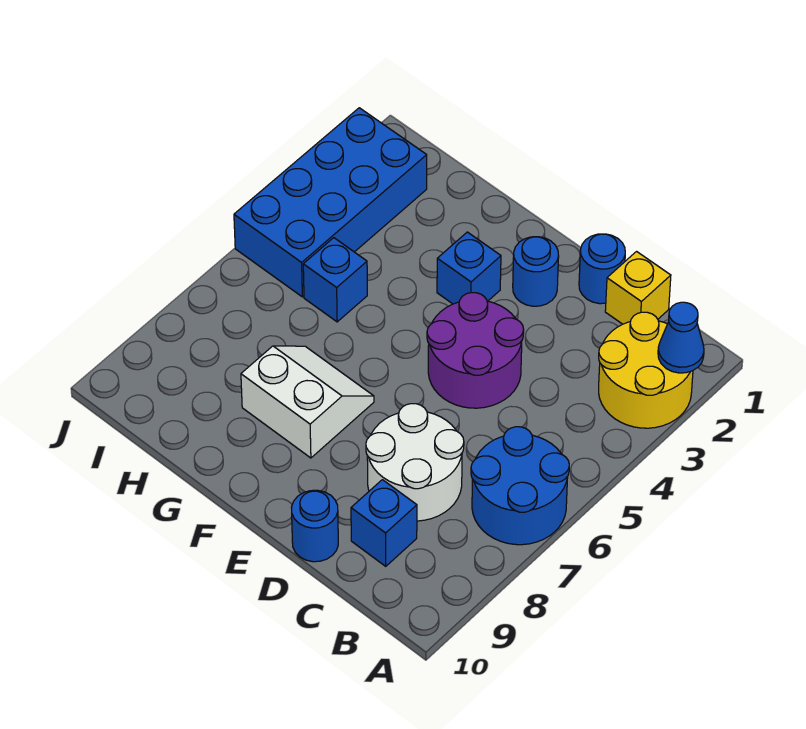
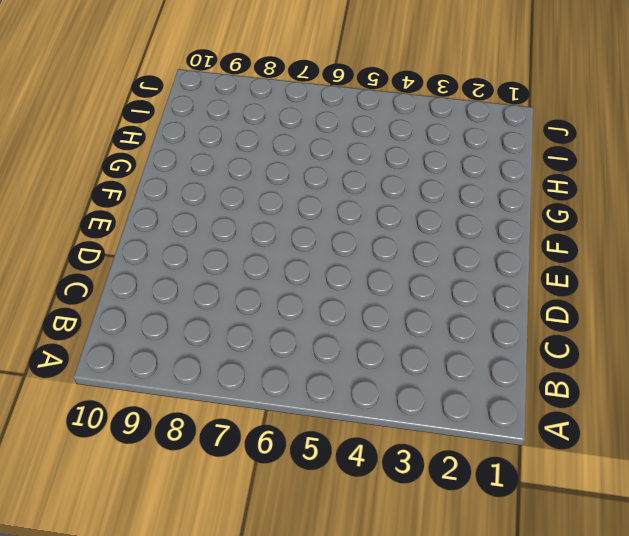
none -> yellow round brick A2:B3 level 1
none -> blue round brick A6:B7 level 1
none -> yellow brick C1 level 1

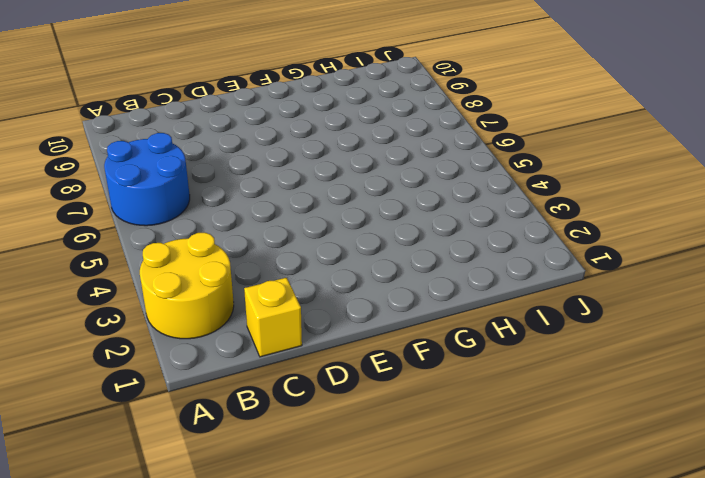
none -> white round brick C7:D8 level 1
none -> blue brick C9 level 1
none -> blue round brick D1 level 1

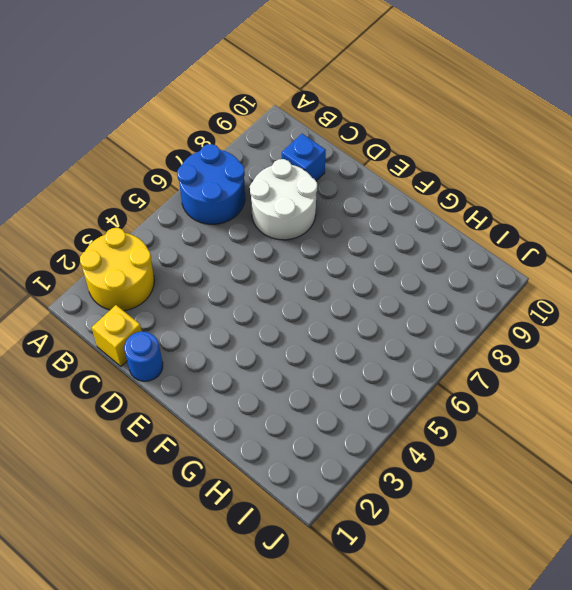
none -> purple round brick D4:E5 level 1
none -> blue round brick D10 level 1
none -> blue round brick E2 level 1

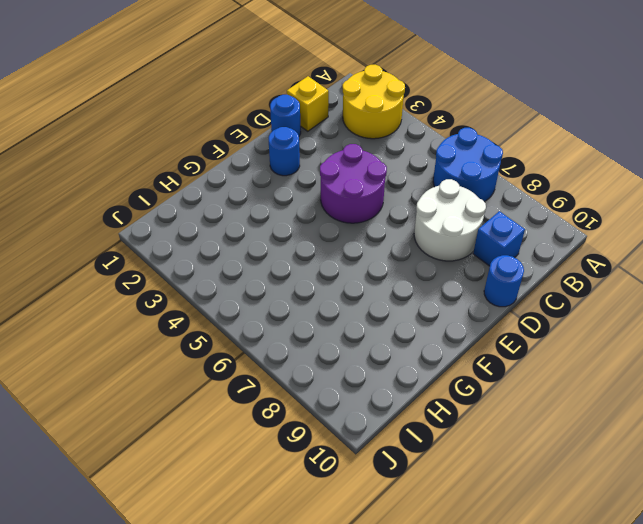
none -> blue brick F3 level 1
none -> white slope F7:G8 level 1 top 8
none -> blue brick H5 level 1

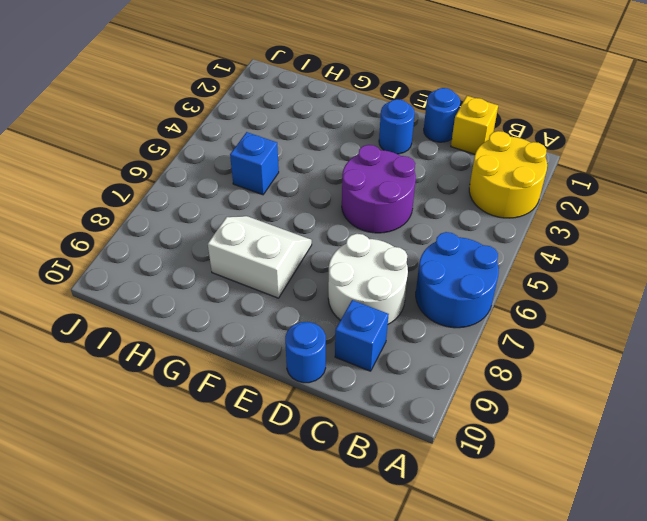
none -> blue brick F3 level 1
none -> blue brick I2:J5 level 1
none -> blue cone A2 level 2

